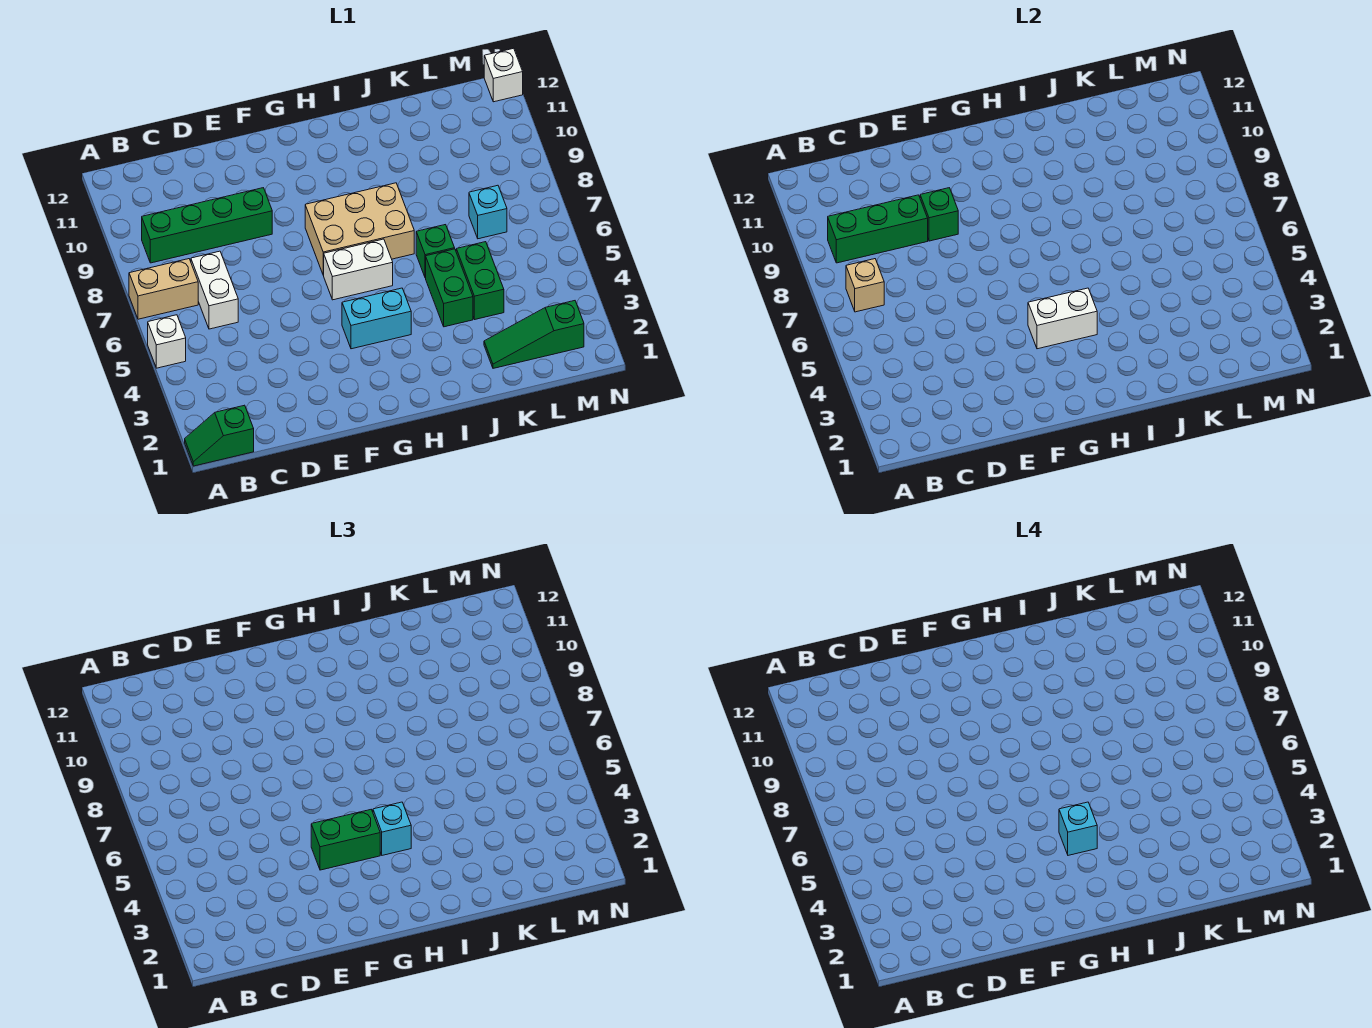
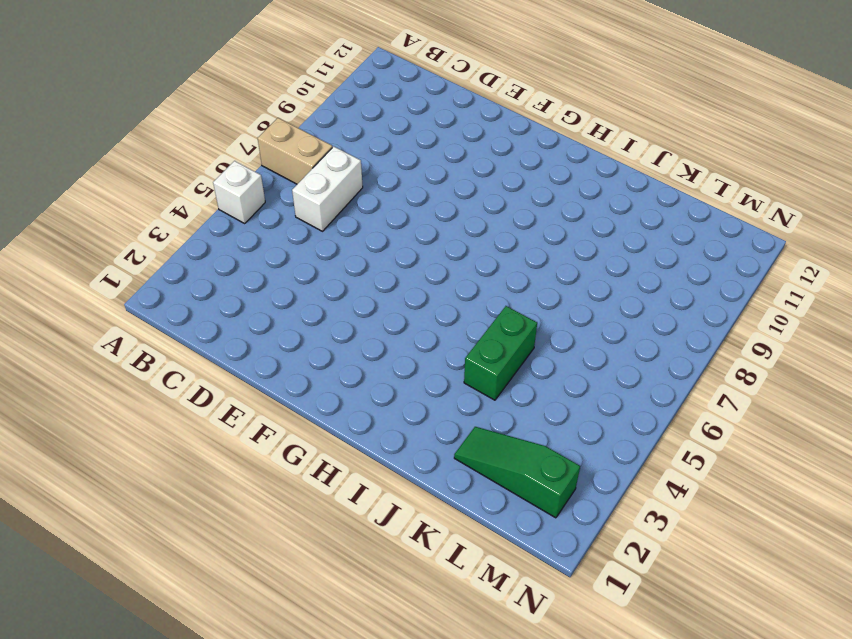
none -> green slope A1:B1 level 1 top B
none -> green brick B9:E9 level 1
none -> cyan brick G4:H4 level 1

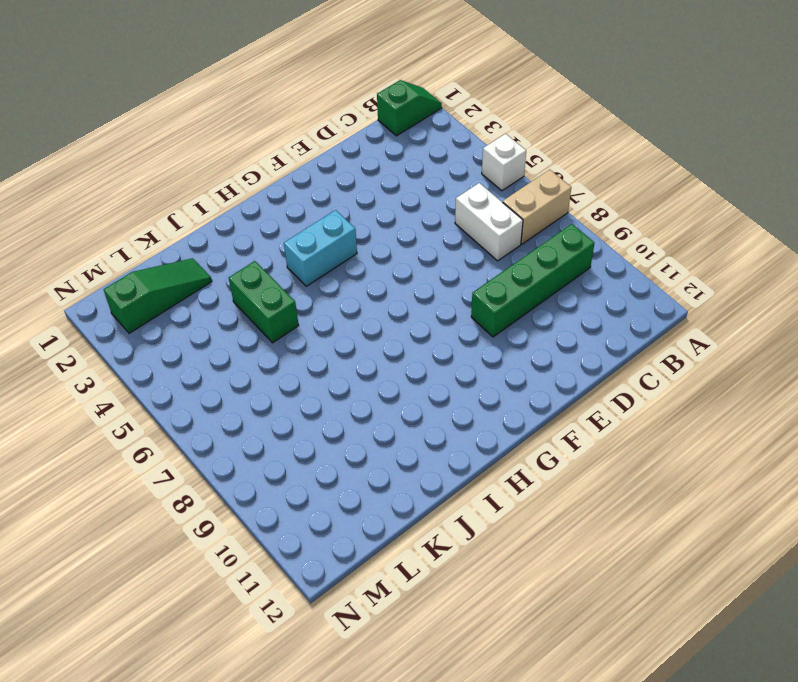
none -> white brick G6:H6 level 1
none -> tan brick G7:I8 level 1
none -> green brick J6 level 1

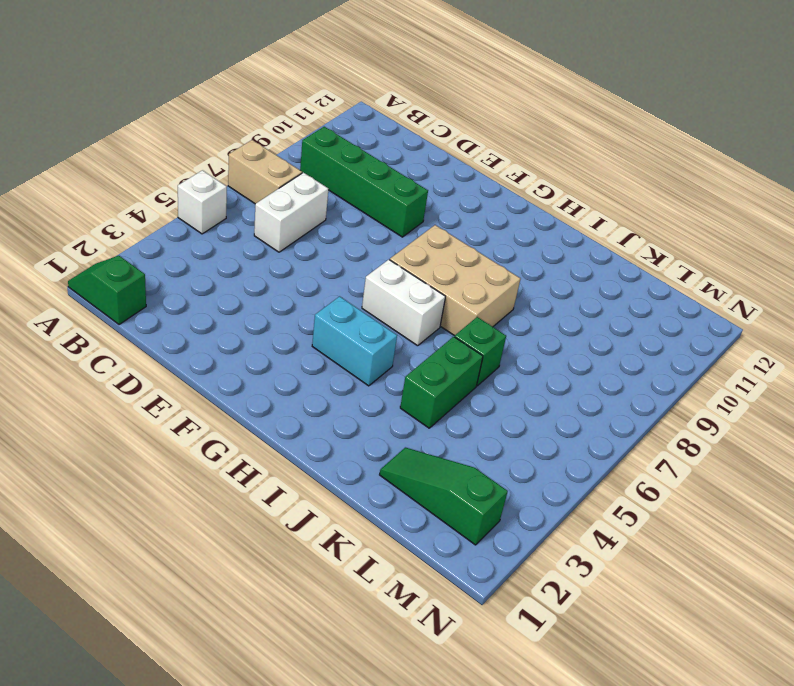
none -> green brick K4:K5 level 1
none -> cyan brick L7 level 1
none -> white brick N12 level 1

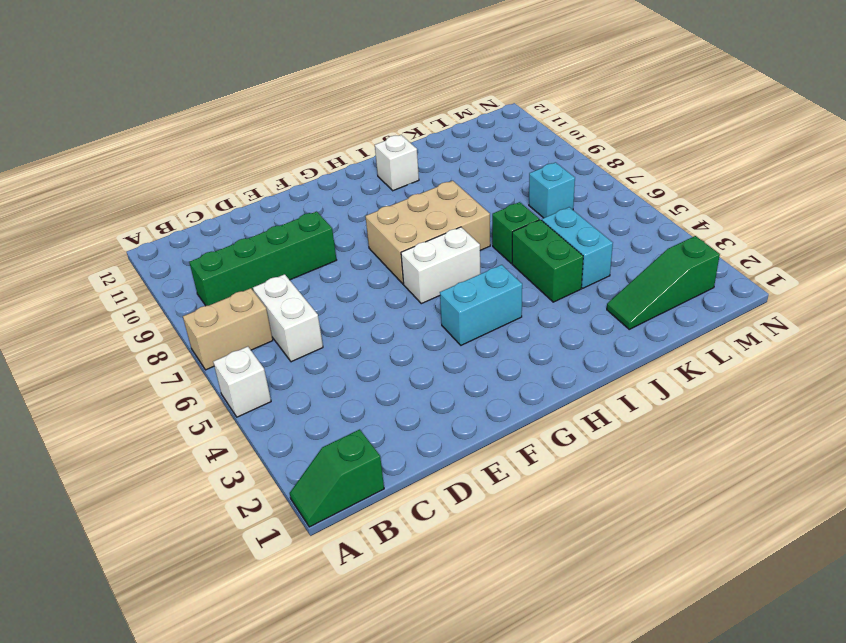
white brick I11 level 1 -> white brick N12 level 1
cyan brick K4:K5 level 1 -> green brick K4:K5 level 1
none -> tan brick B7 level 2
none -> green brick B9:D9 level 2
none -> green brick E9 level 2

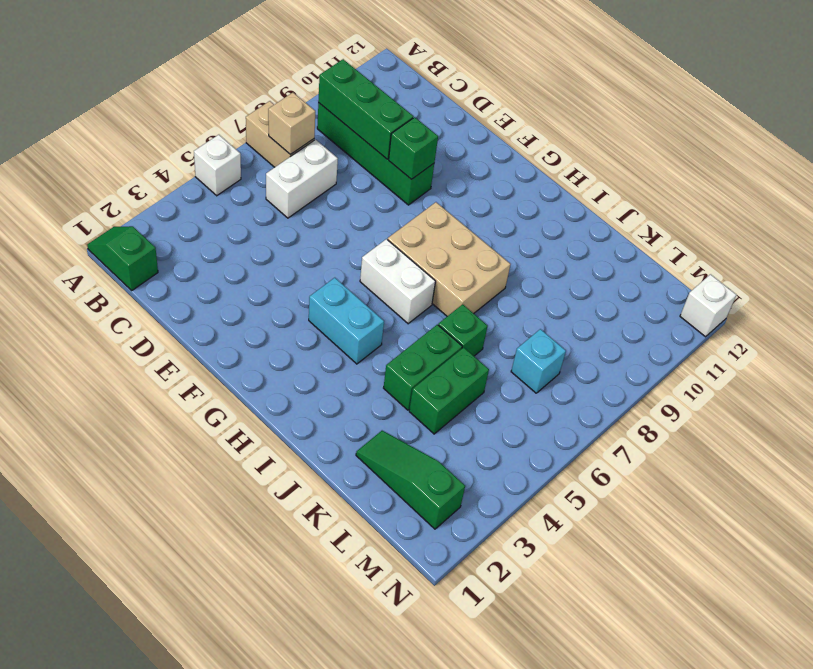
none -> white brick G4:H4 level 2
none -> green brick F4:G4 level 3
none -> cyan brick H4 level 3

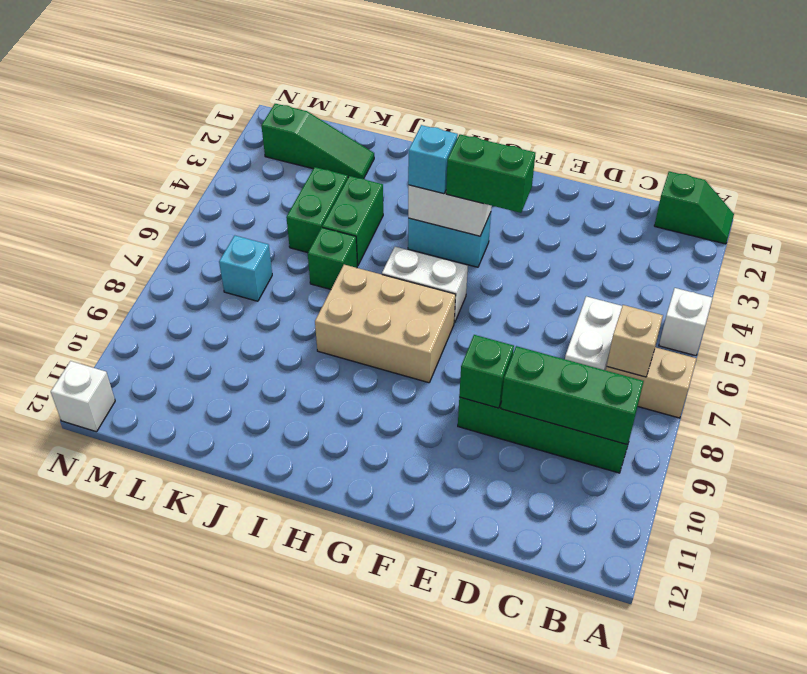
none -> cyan brick H4 level 4

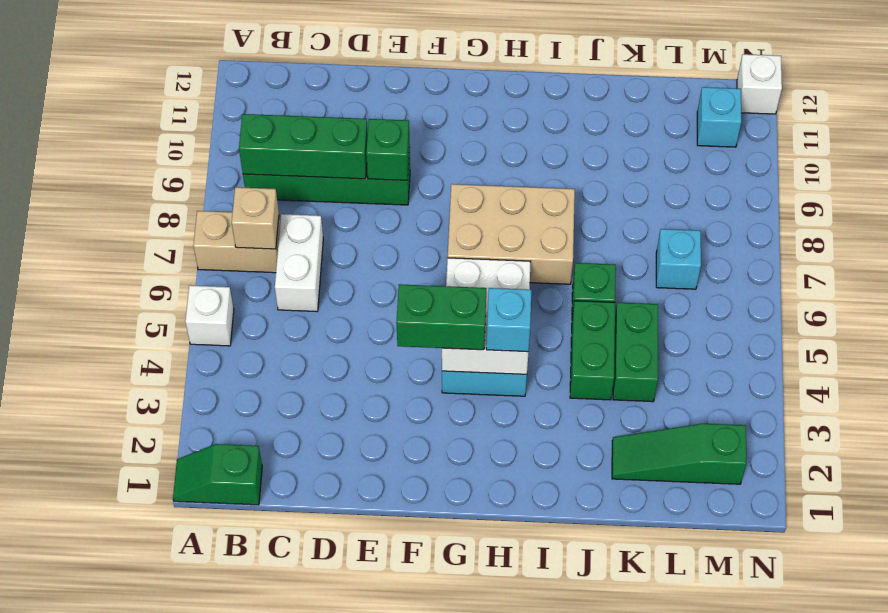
cyan brick M11 level 1 -> cyan brick H4 level 4

